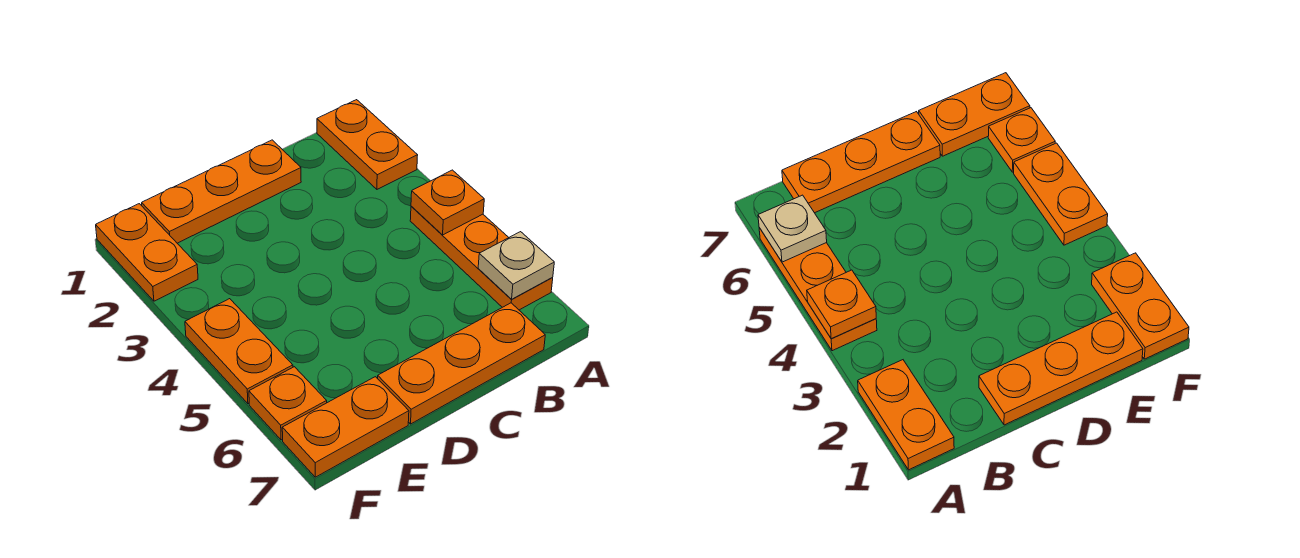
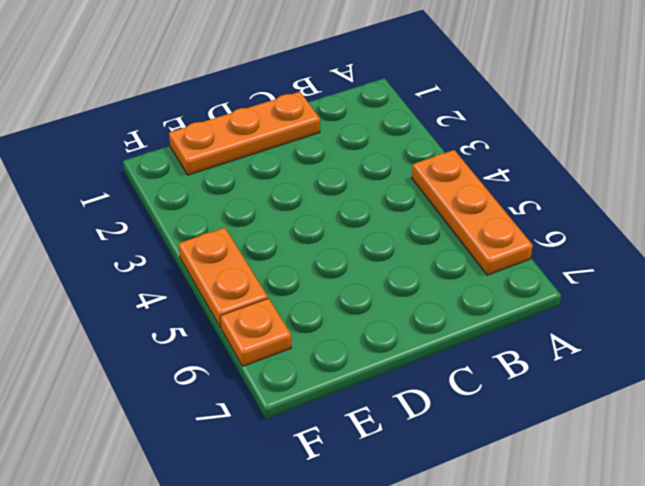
none -> orange plate A1:A2 level 1
none -> orange plate B7:D7 level 1

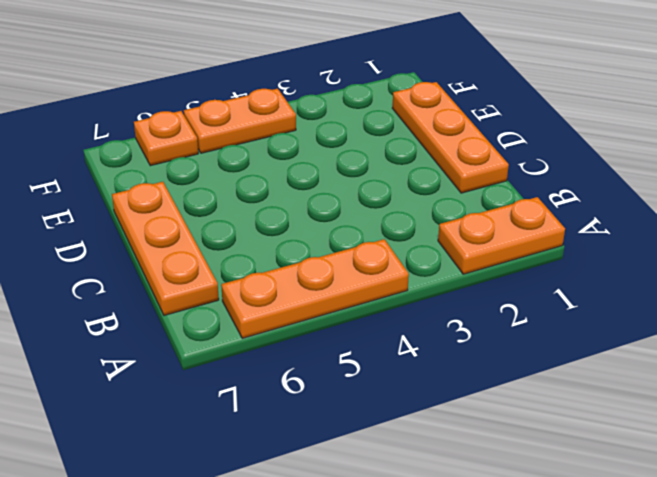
none -> orange plate E7:F7 level 1
none -> orange plate F1:F2 level 1

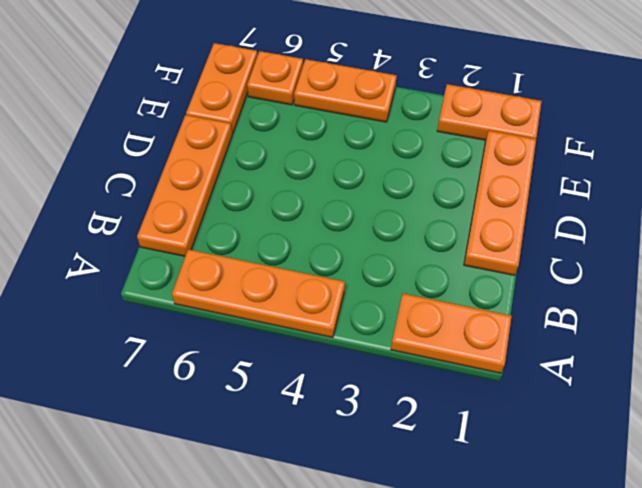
none -> orange plate A4 level 2
none -> tan plate A6 level 2

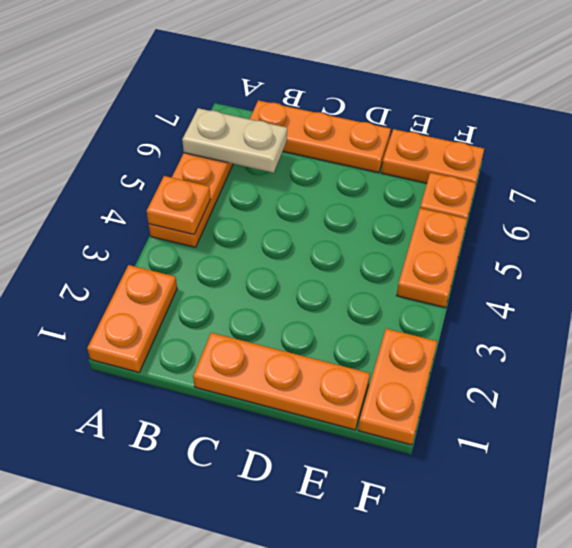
tan plate A6:B6 level 2 -> tan plate A6 level 2

